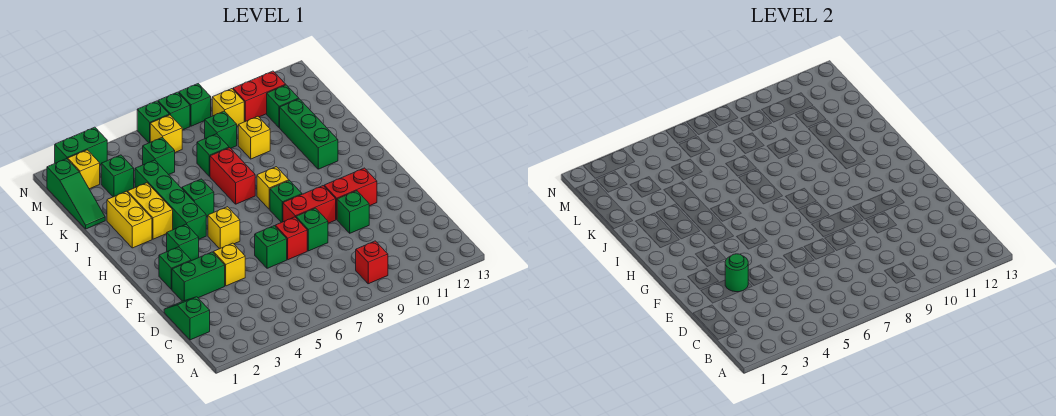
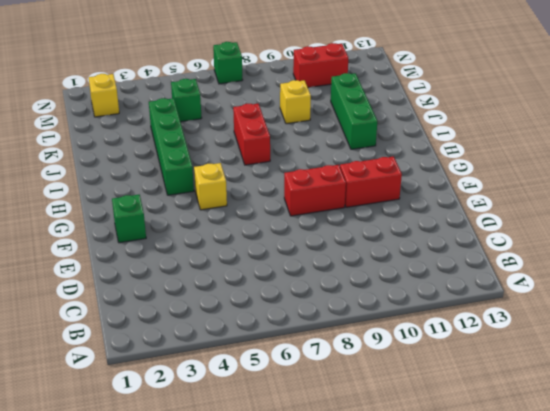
none -> red brick B9 level 1
none -> green slope C1:D1 level 1 top C
none -> green brick E2:E3 level 1
none -> yellow brick E4 level 1

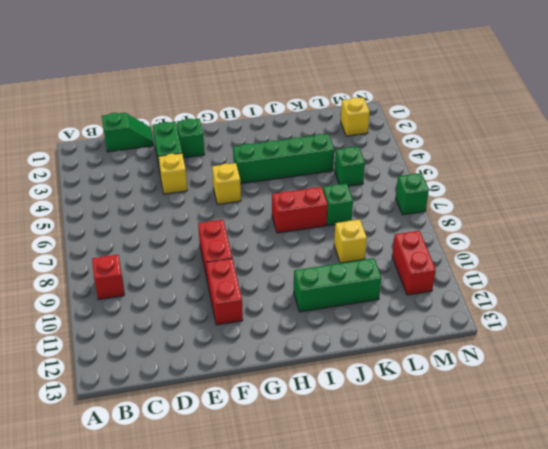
none -> green brick E6 level 1
none -> red brick E7 level 1
none -> green brick E8 level 1
none -> green brick E10 level 1

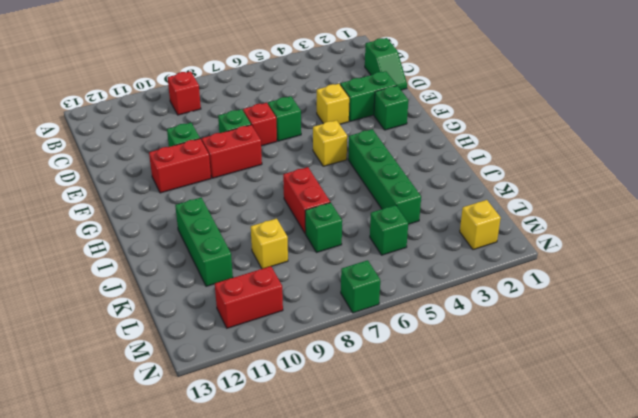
none -> green brick G3 level 1
none -> green brick G8 level 1
none -> yellow brick H8 level 1
none -> yellow brick I2:J2 level 1

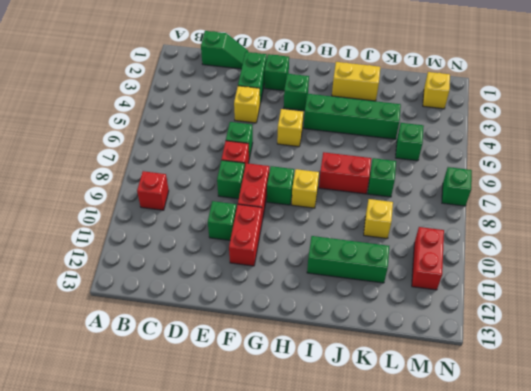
none -> yellow brick I3:J3 level 1
none -> green brick I5 level 1
none -> green slope K1:M1 level 1 top M
none -> green brick L3 level 1

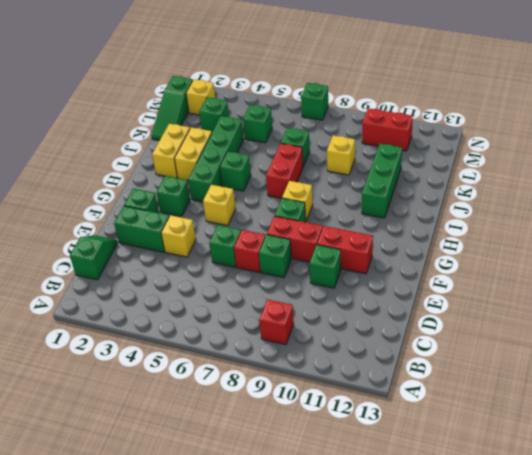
none -> green brick L8 level 1
none -> green brick L11 level 1
none -> yellow brick M6 level 1
none -> yellow brick M9 level 1

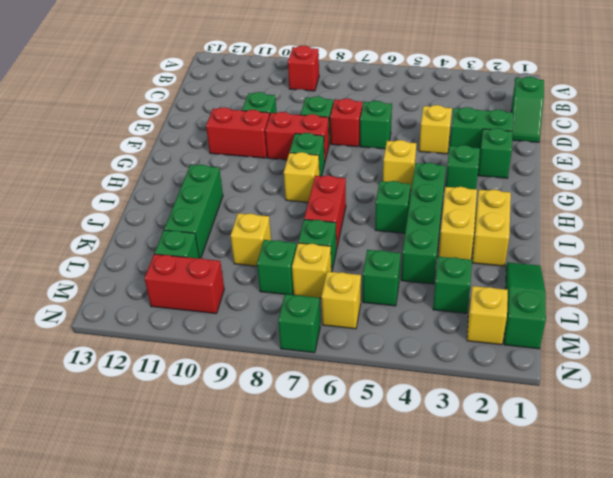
yellow brick L7 level 1 -> yellow brick M9 level 1
none -> green brick N2:N3 level 1
none -> green brick N6 level 1
none -> green brick N8 level 1
none -> green round brick E3 level 2

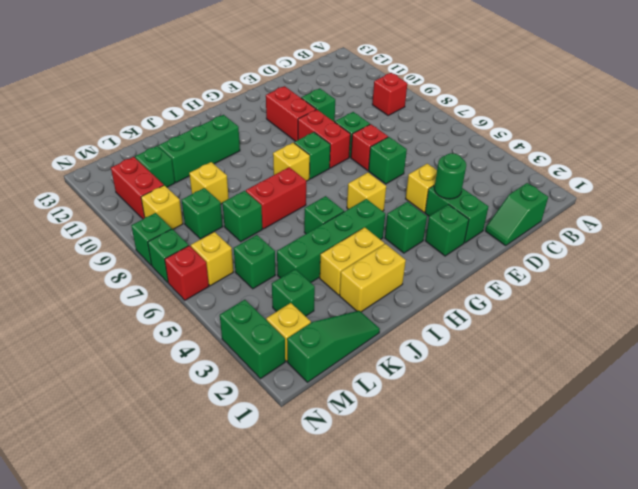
red brick N6 level 1 -> green brick N6 level 1

